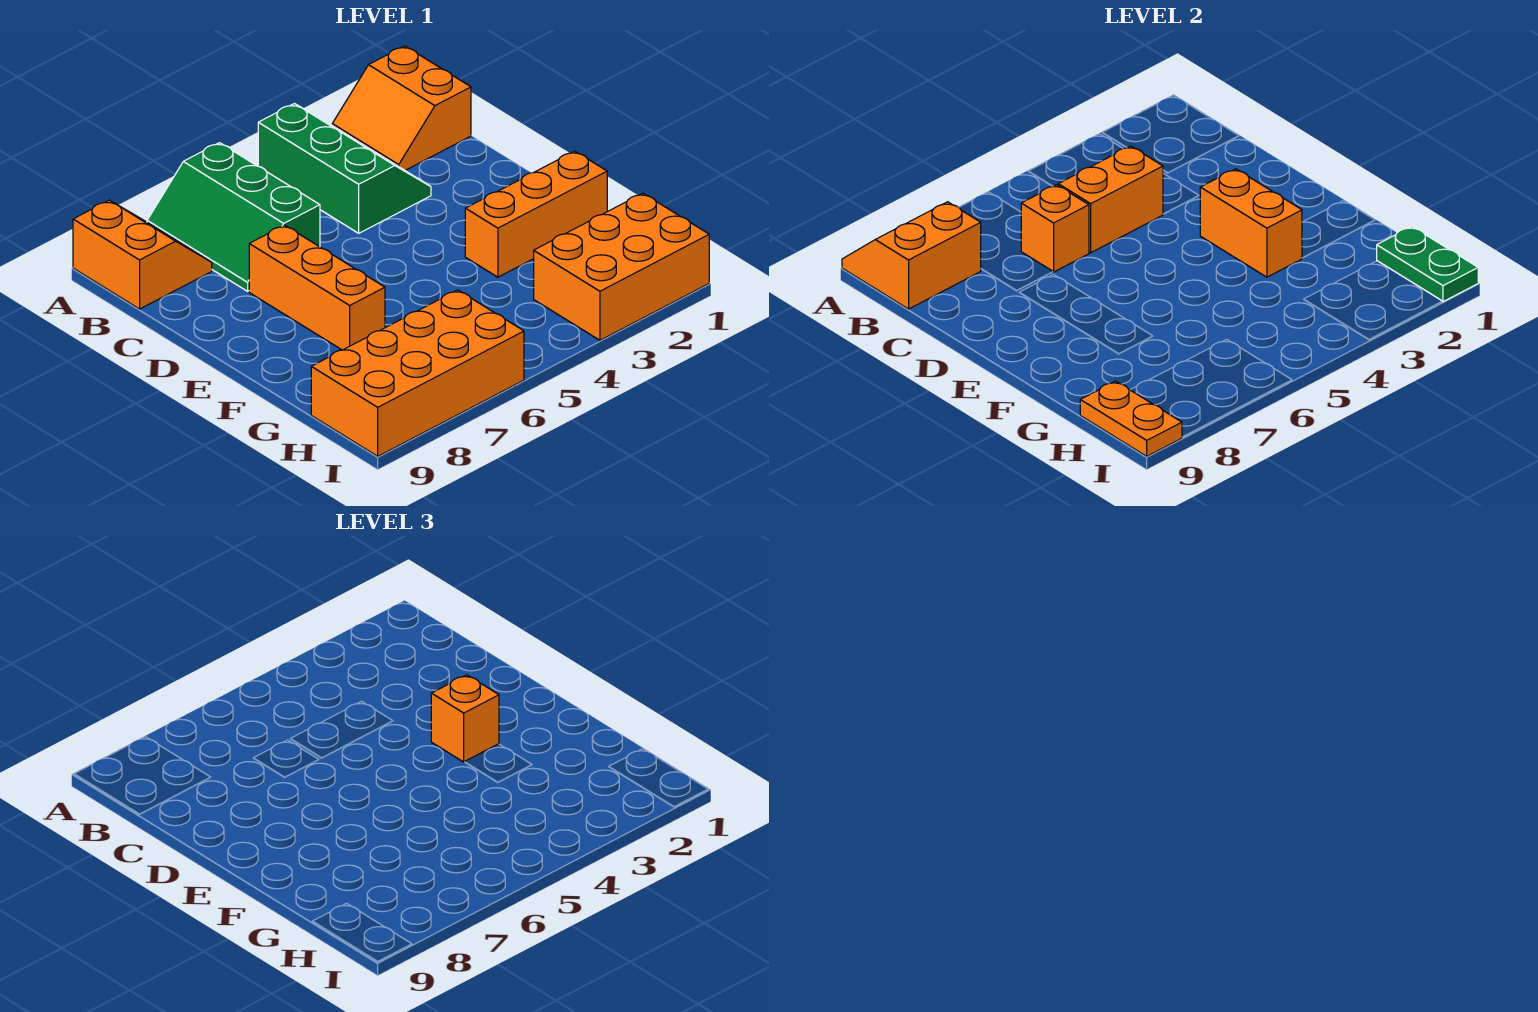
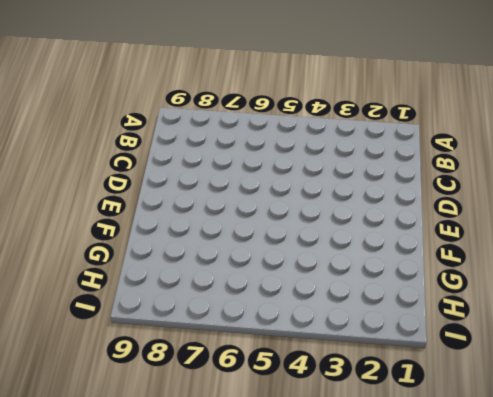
none -> orange slope A1:B2 level 1 top 1
none -> green slope A3:C4 level 1 top 4
none -> green slope A6:C7 level 1 top 6

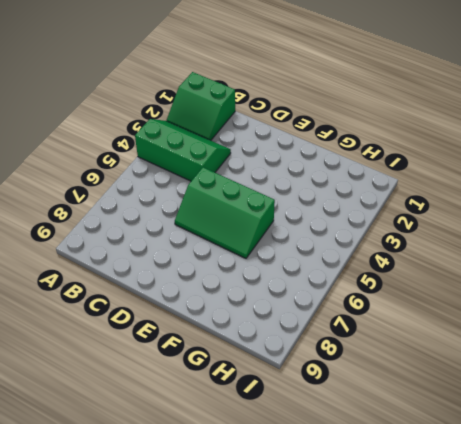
green slope A1:B2 level 1 top 1 -> orange slope A1:B2 level 1 top 1
green slope D5:F6 level 1 top 5 -> green slope A6:C7 level 1 top 6
none -> orange slope A8:B9 level 1 top 9
none -> orange brick D7:F7 level 1
none -> orange brick F1:F3 level 1

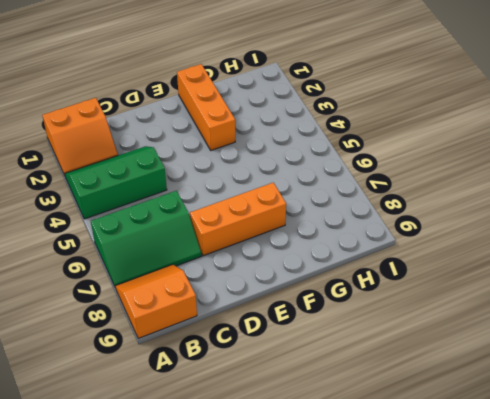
none -> orange brick H1:I3 level 1
none -> orange brick H6:I9 level 1
none -> orange slope A8:B9 level 2 top B

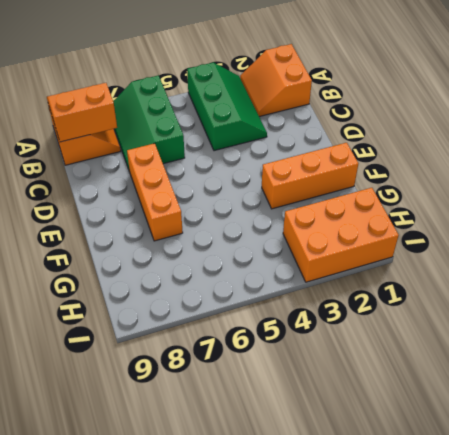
none -> orange brick H6:I9 level 1
none -> orange brick C4:C5 level 2
none -> orange brick C6 level 2

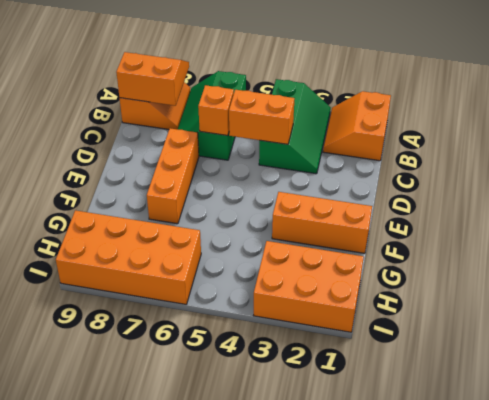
none -> orange brick E3:F3 level 2
none -> green plate H1:I1 level 2
none -> orange plate H9:I9 level 2

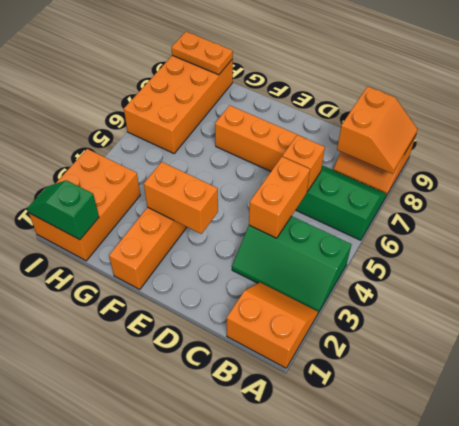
green slope H1:I1 level 2 top H -> green plate H1:I1 level 2
none -> orange brick E3 level 3

